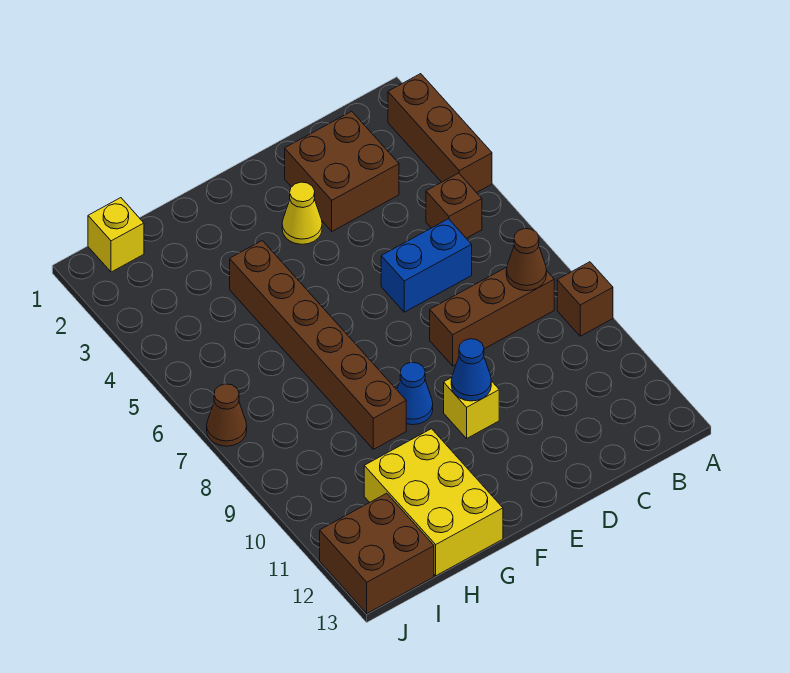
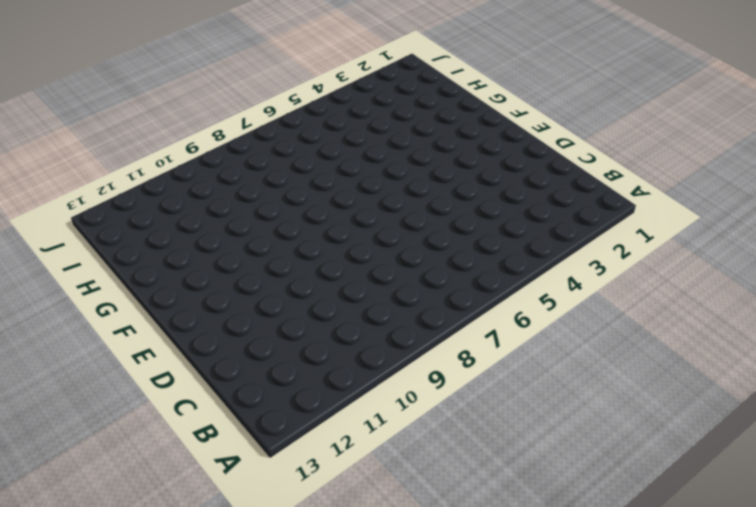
none -> brown brick A2:A4 level 1
none -> brown brick A9 level 1
none -> brown brick B5 level 1

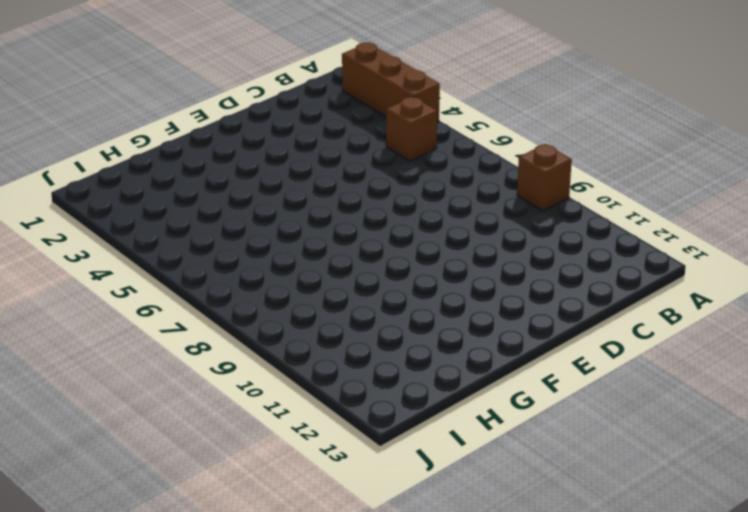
none -> brown brick B8:D8 level 1
none -> brown brick C2:D3 level 1
none -> blue brick C6:D6 level 1

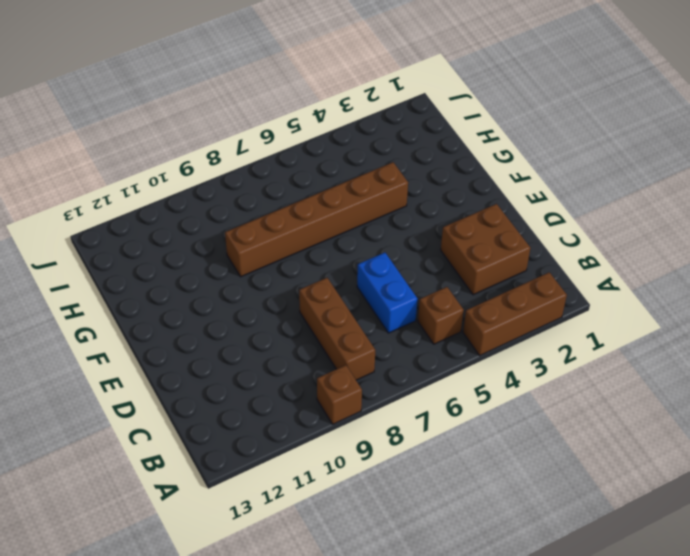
none -> yellow cone E3 level 1
none -> yellow brick E10 level 1
none -> blue cone F9 level 1

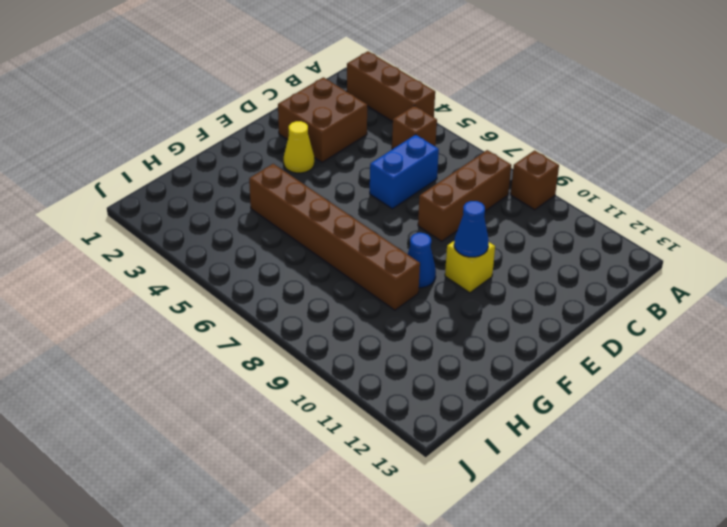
none -> yellow brick G11:H13 level 1
none -> yellow brick I1 level 1
none -> brown brick I12:J13 level 1

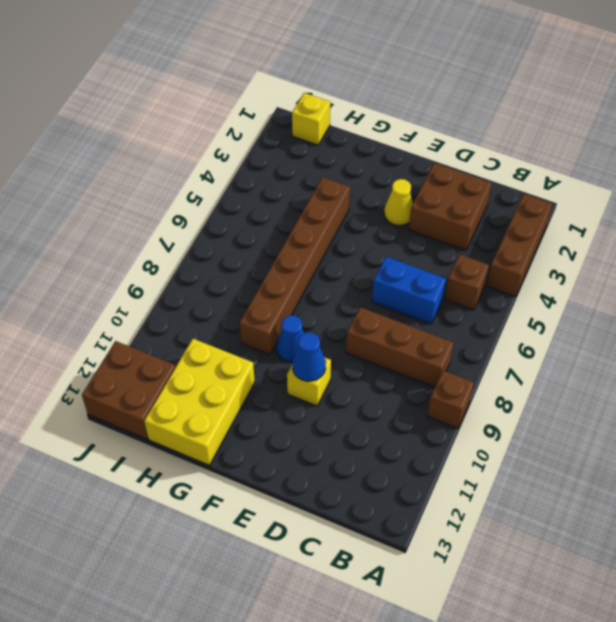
none -> brown cone J7 level 1
none -> brown cone B8 level 2

